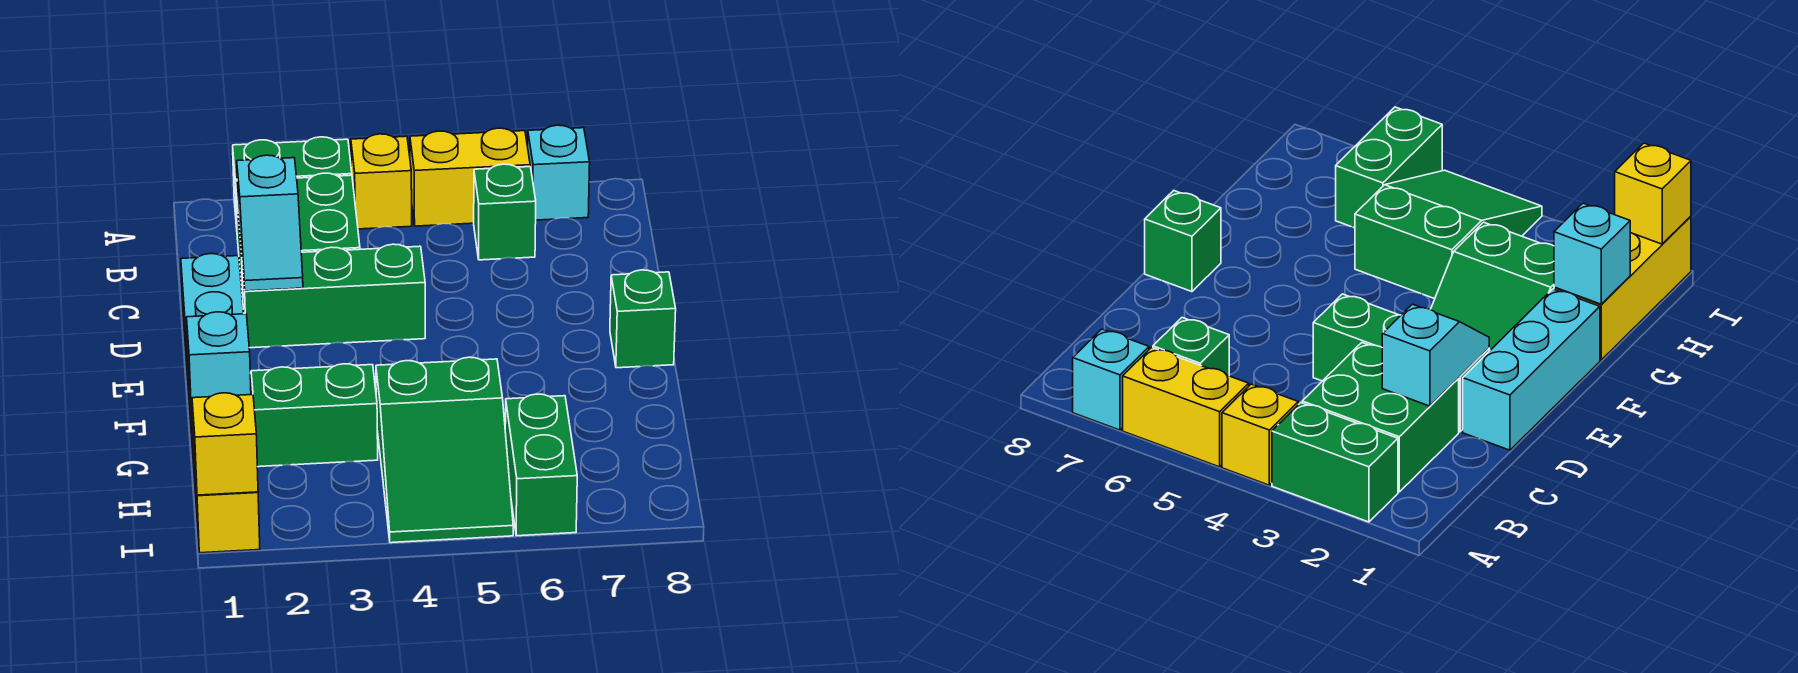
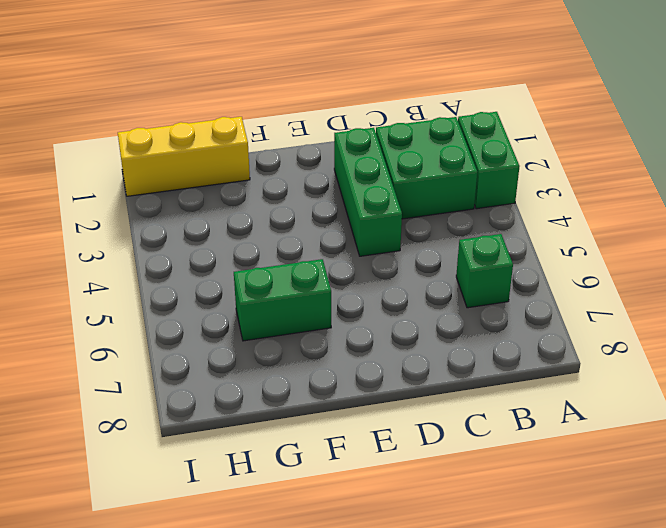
green brick F6:G6 level 1 -> green brick H6:I6 level 1
none -> yellow brick A4 level 1
none -> yellow brick A5:A6 level 1
none -> cyan brick A7 level 1

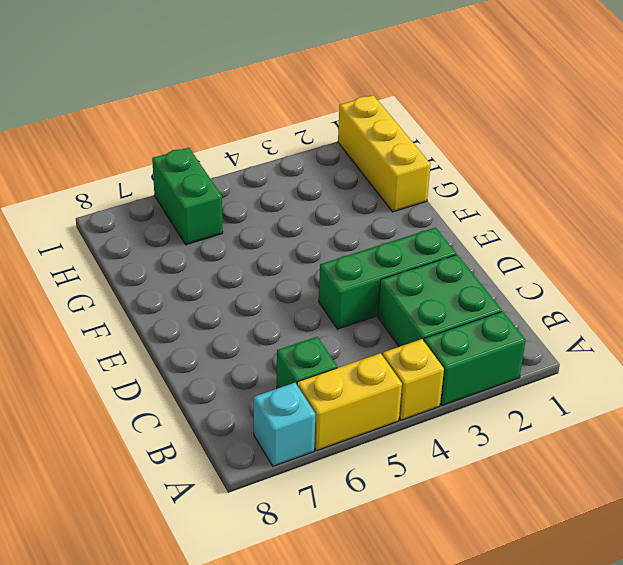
none -> cyan brick D1:F1 level 1
none -> green brick E8 level 1
none -> green slope F2:G3 level 1 top G

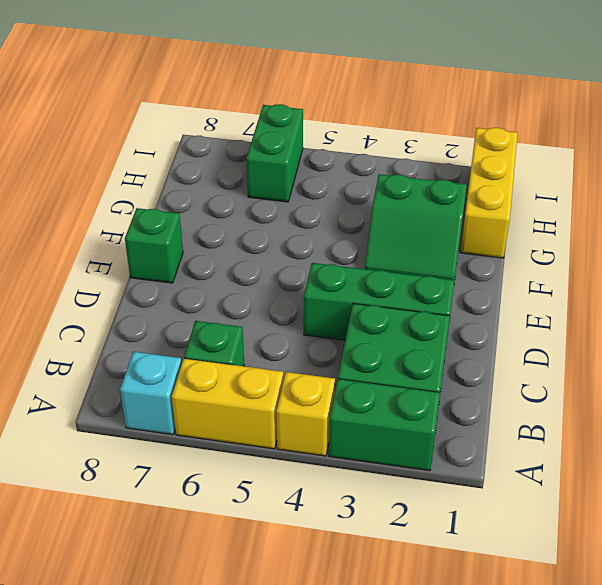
none -> cyan brick D1:F1 level 1
none -> green slope G4:I5 level 1 top G
none -> cyan slope C2:D2 level 2 top C

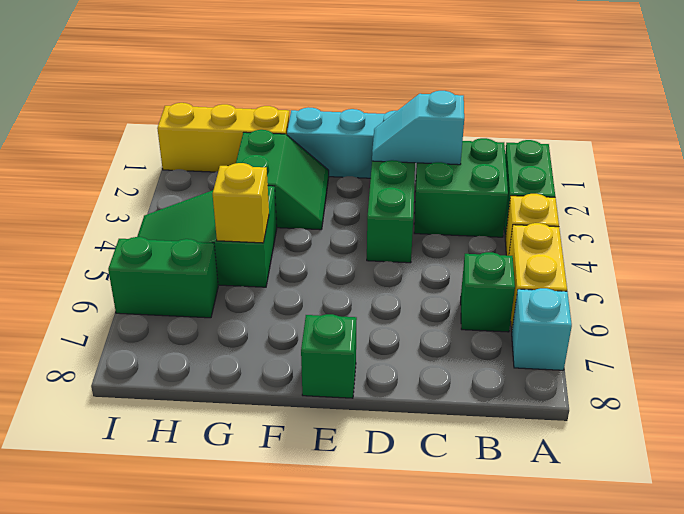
yellow brick G5 level 2 -> yellow brick I1 level 2
none -> cyan brick G1 level 2

